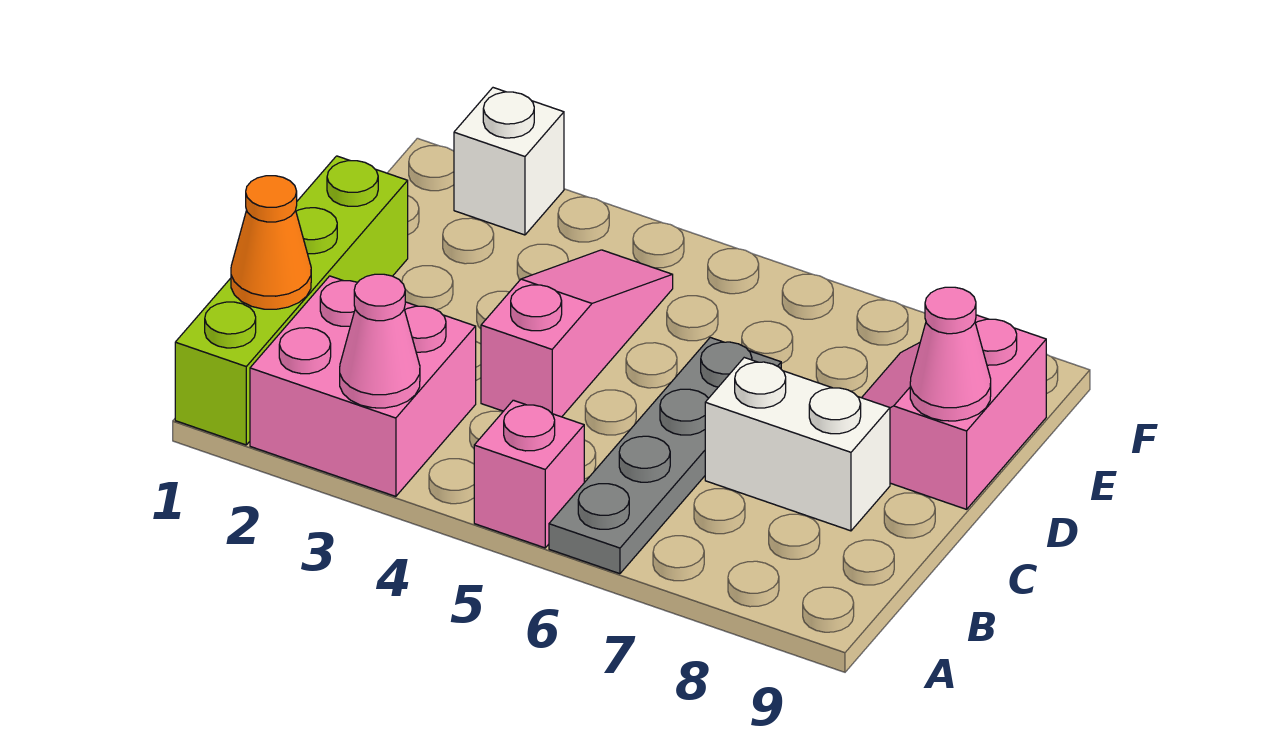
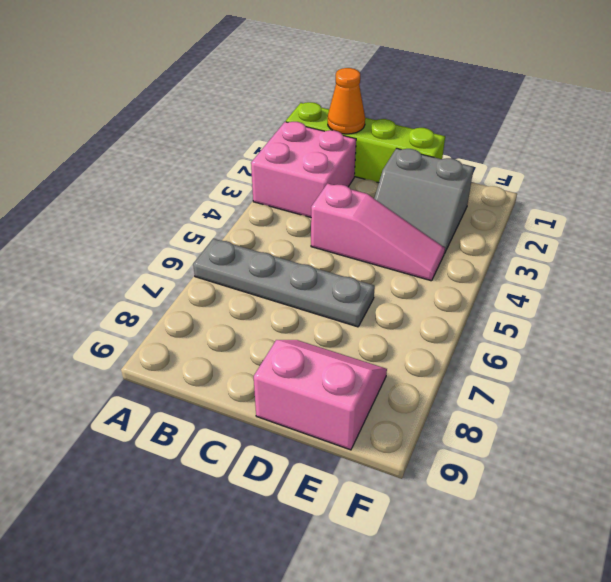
grey slope D2:E3 level 1 top 2 -> none
none -> pink brick A5 level 1
none -> white brick C7:C8 level 1

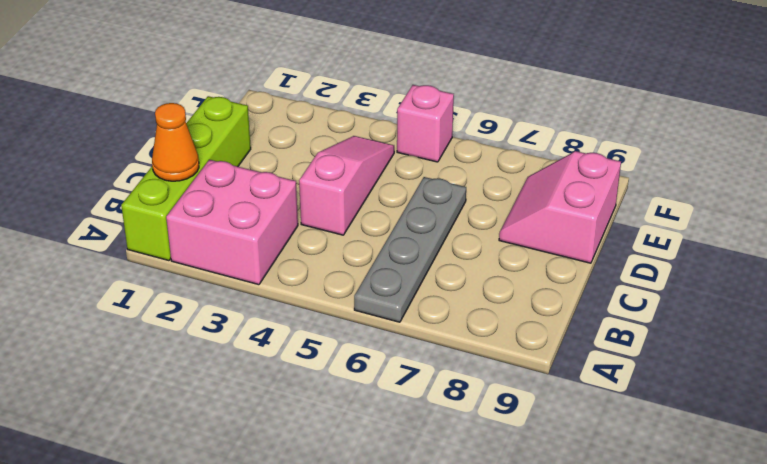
pink brick F5 level 1 -> pink brick A5 level 1
none -> white brick C7:C8 level 1
none -> white brick F2 level 1

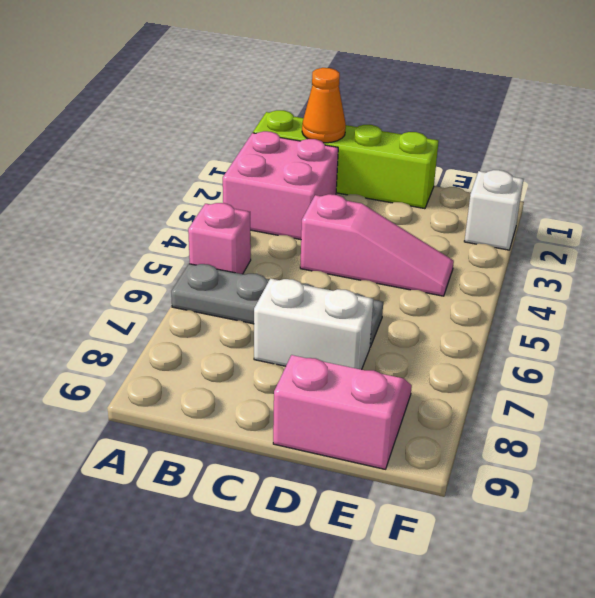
white brick C7:D7 level 1 -> white brick C7:C8 level 1
none -> pink cone A3 level 2
none -> pink cone D9 level 2

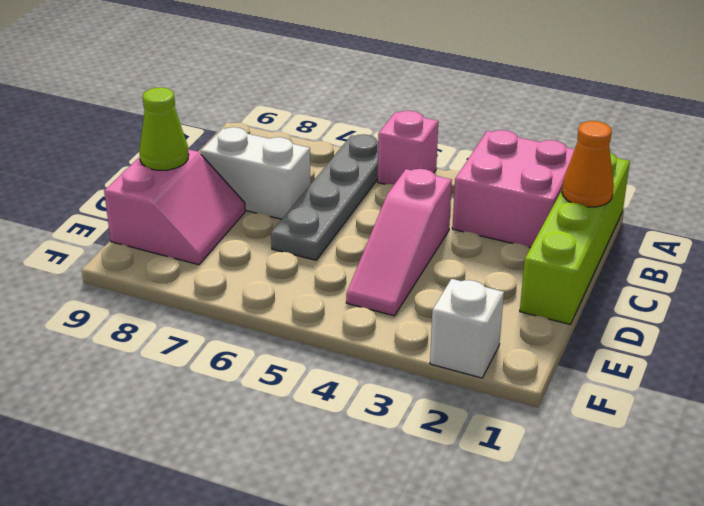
lime cone D9 level 2 -> pink cone D9 level 2
none -> pink cone A3 level 2

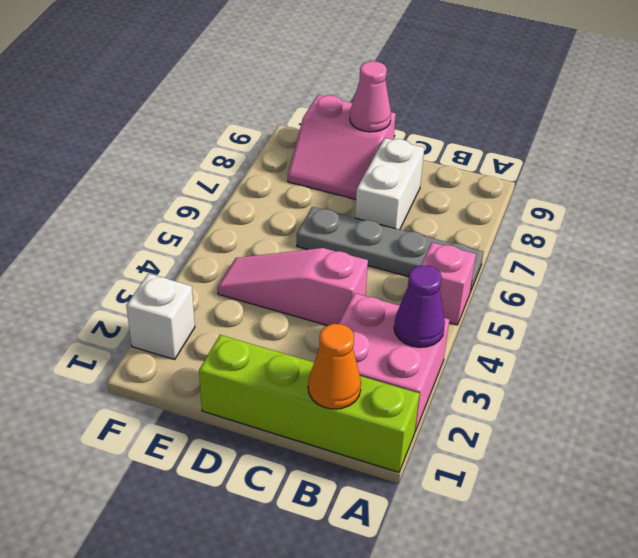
purple cone A3 level 2 -> pink cone A3 level 2

